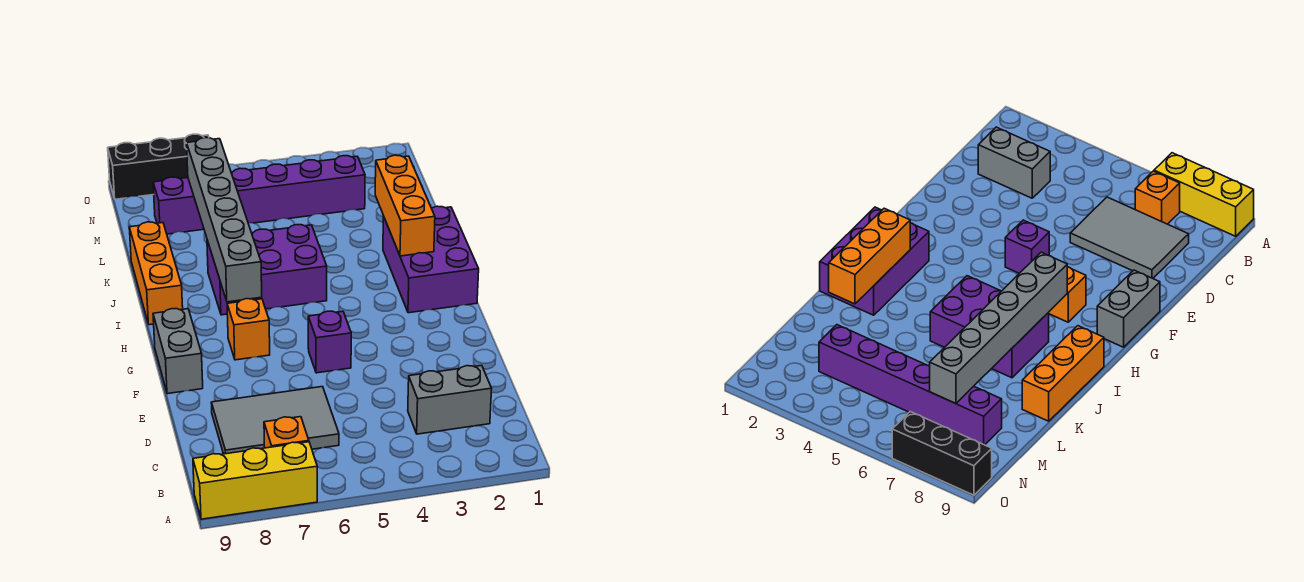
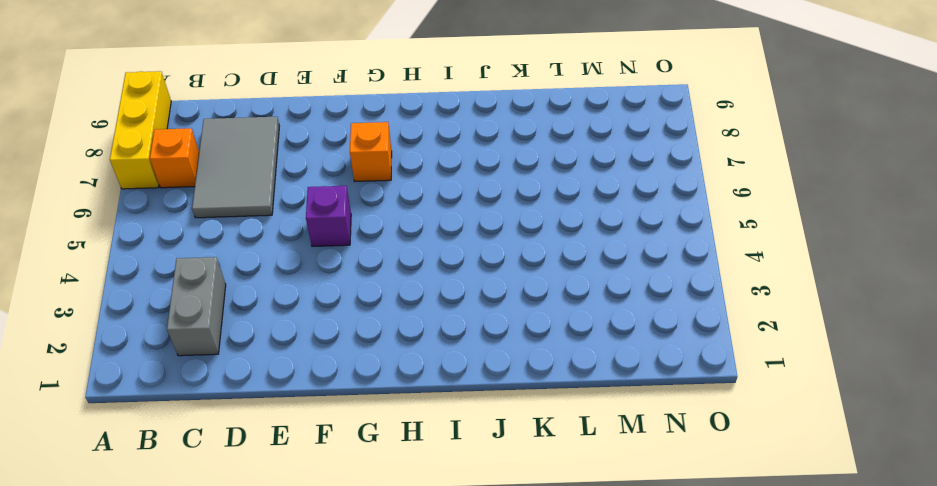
none -> grey brick F9:G9 level 1
none -> purple brick H1:J2 level 1
none -> purple brick I5:J7 level 1

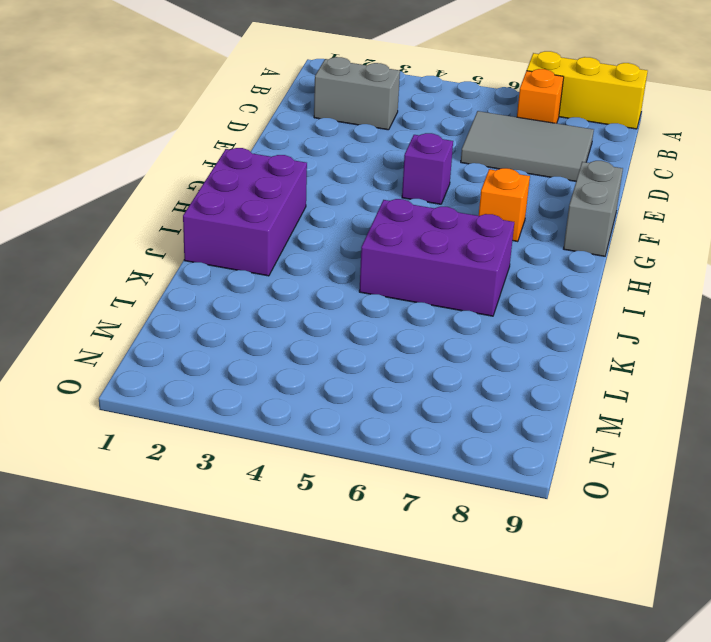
none -> orange brick I9:K9 level 1
none -> purple brick M3:M8 level 1
none -> black brick O7:O9 level 1

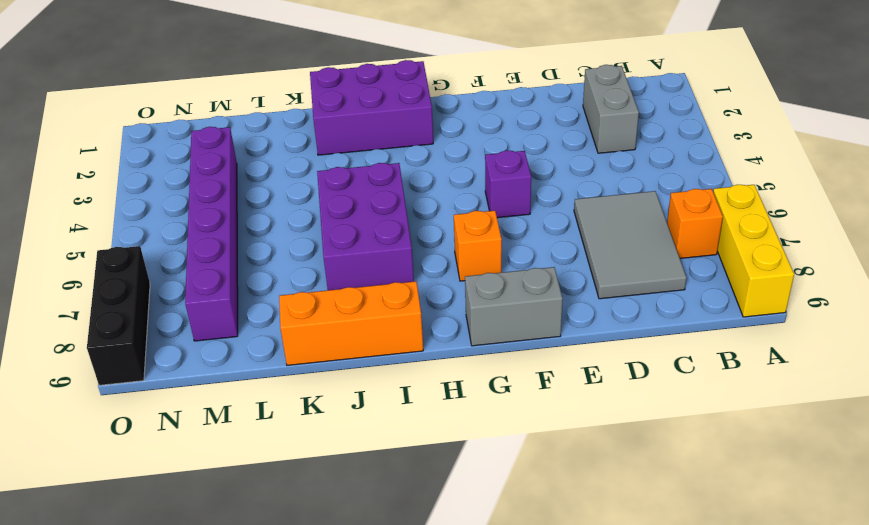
none -> grey brick H7:M7 level 2
none -> orange brick I2:K2 level 2

